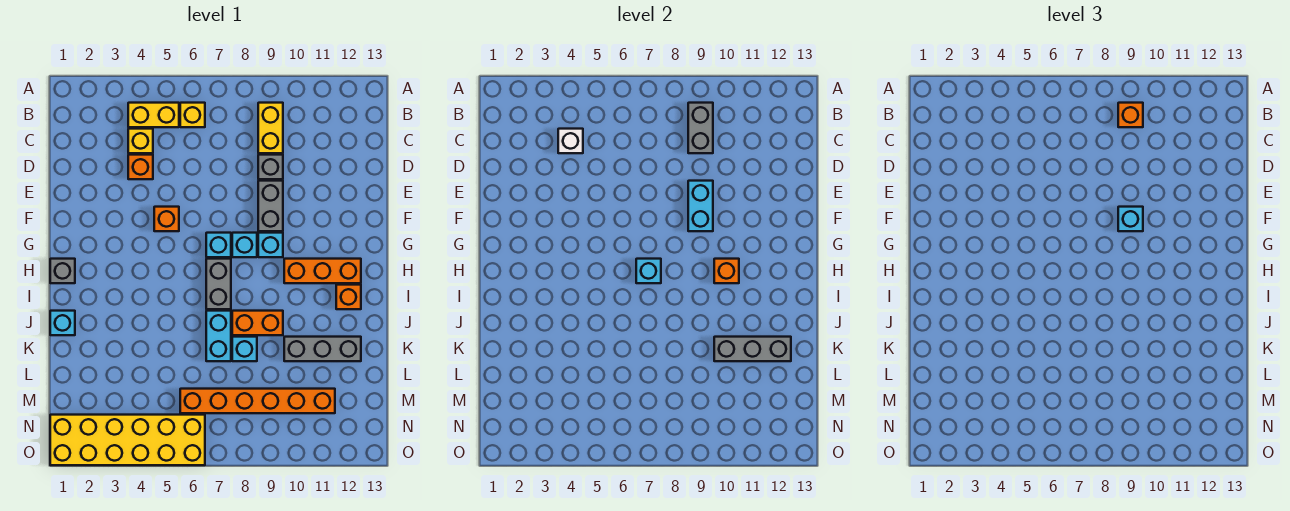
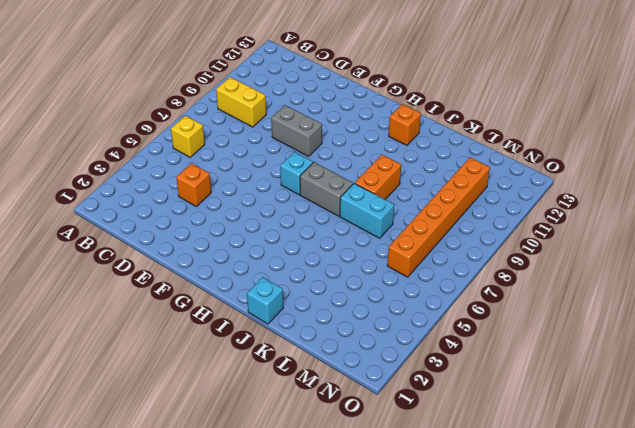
none -> yellow brick B4:B5 level 1
none -> yellow brick C4 level 1
none -> grey brick D9 level 1
none -> orange brick F5 level 1

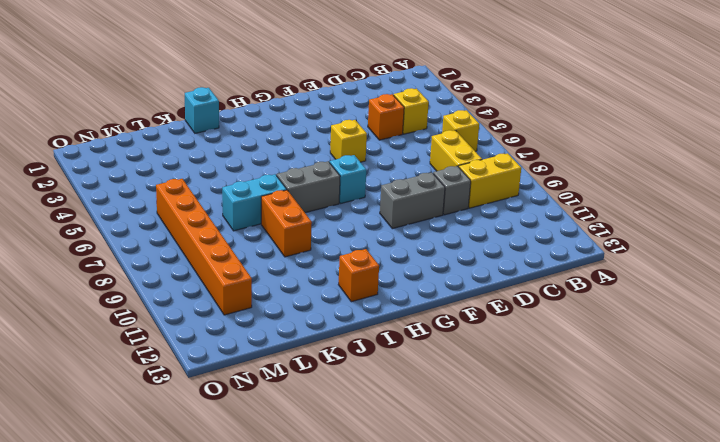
yellow brick C7:C8 level 1 -> yellow brick B4:B5 level 1
yellow brick F5 level 1 -> orange brick F5 level 1
none -> cyan brick G8 level 1
none -> cyan brick G9 level 1
none -> grey brick H1 level 1
none -> orange brick H10:H12 level 1

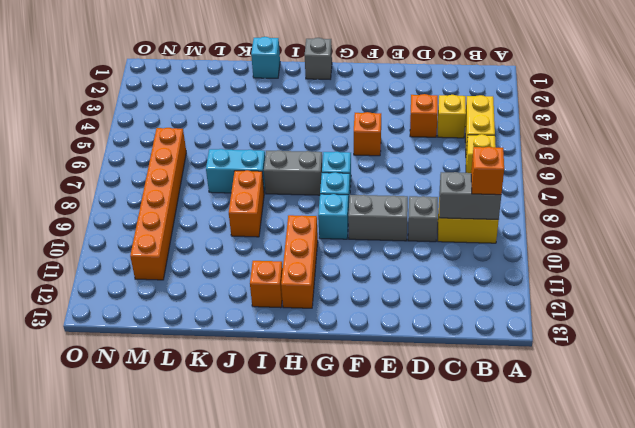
none -> cyan brick K8 level 1
none -> grey brick K10:K12 level 1
none -> yellow brick N1:O6 level 1
none -> white brick C4 level 2

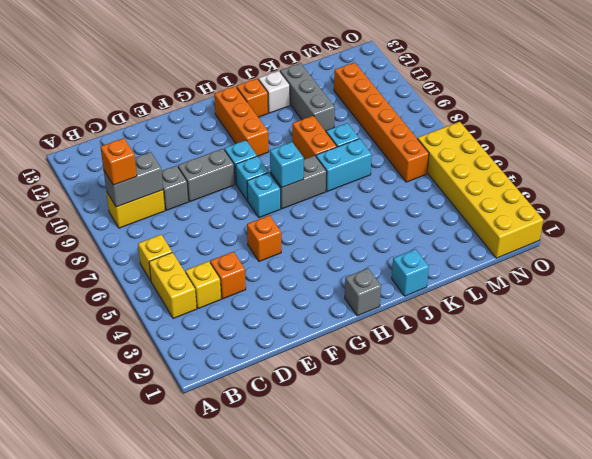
white brick J12 level 1 -> white brick C4 level 2
none -> cyan brick E9:F9 level 2
none -> orange brick H10 level 2
none -> grey brick K10:K12 level 2
none -> cyan brick F9 level 3

